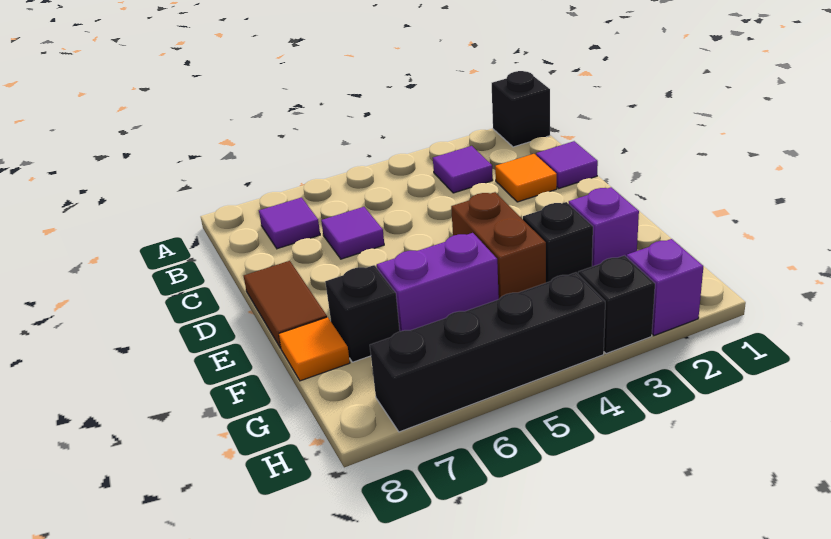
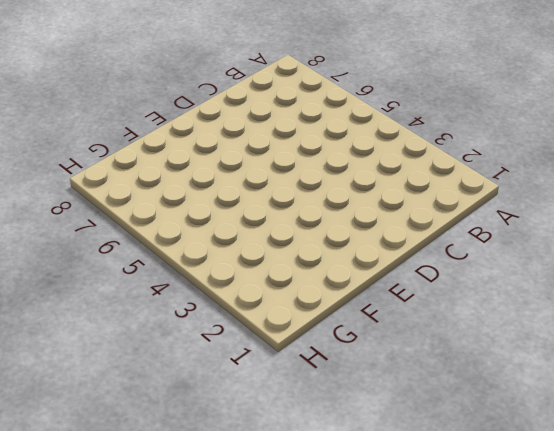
none -> black brick A1 level 1
none -> purple tile B3 level 1
none -> purple tile B7 level 1

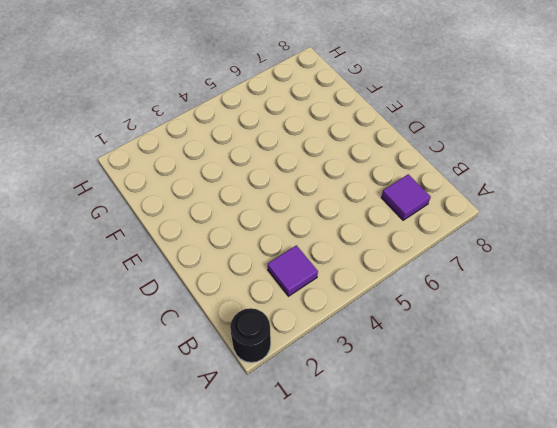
black round brick A1 level 1 -> black brick A1 level 1
none -> purple tile C1 level 1
none -> orange tile C2 level 1
none -> purple tile C6 level 1

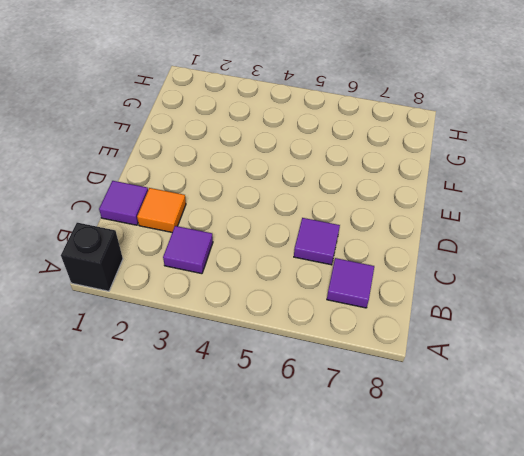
none -> brown tile D8:E8 level 1
none -> brown brick E4:F4 level 1
none -> purple brick F2 level 1

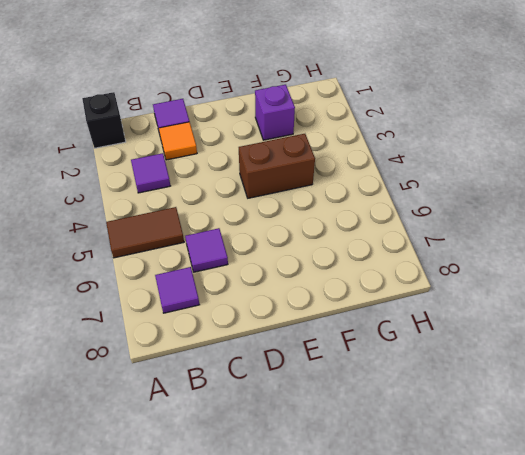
brown tile A5:B5 level 1 -> brown tile D8:E8 level 1
none -> black brick F3 level 1
none -> purple brick F5:F6 level 1
none -> black brick F7 level 1

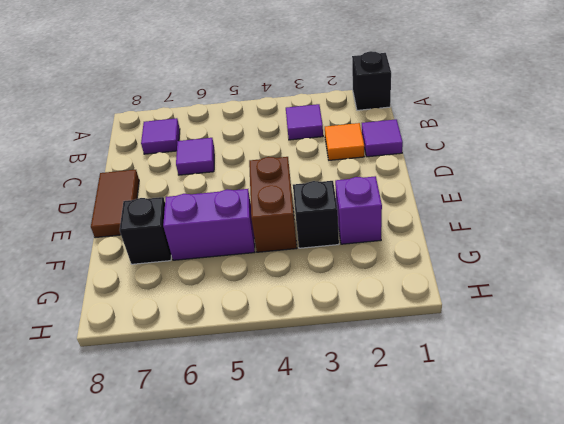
none -> orange tile F8 level 1
none -> purple brick H2 level 1
none -> black brick H3 level 1

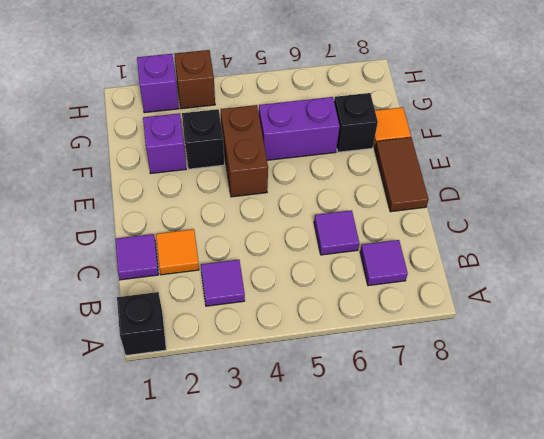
brown brick H3 level 1 -> black brick H3 level 1
none -> black brick H4:H7 level 1

